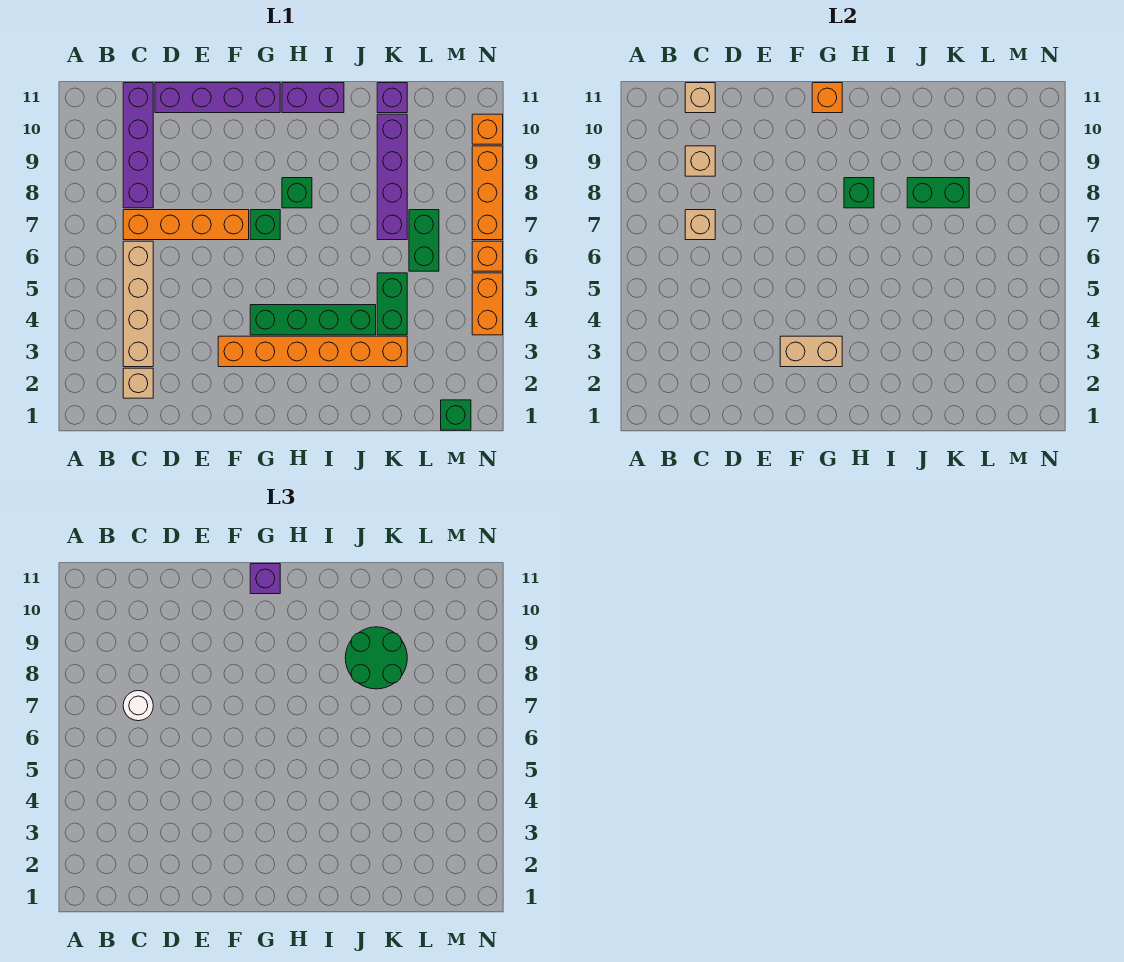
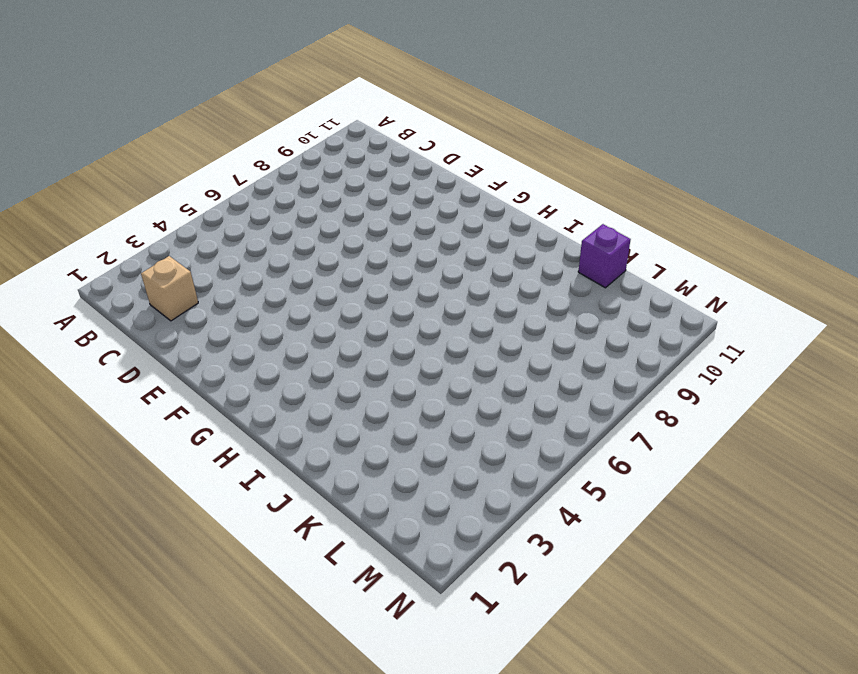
none -> tan brick C3:C6 level 1
none -> orange brick C7:F7 level 1
none -> purple brick C8:C11 level 1

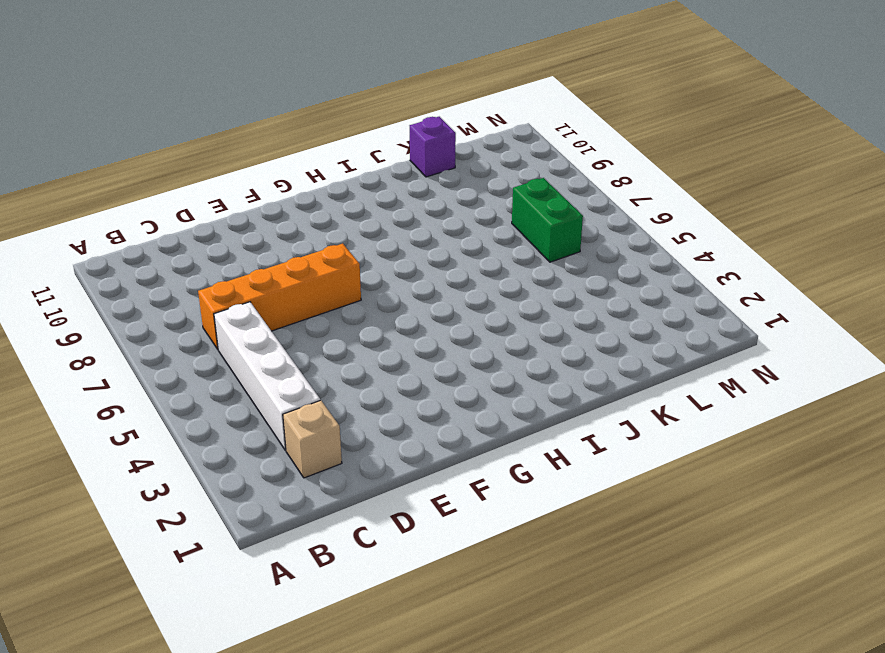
white brick C3:C6 level 1 -> tan brick C3:C6 level 1
none -> purple brick C8:C11 level 1
none -> purple brick D11:G11 level 1
none -> orange brick F3:K3 level 1

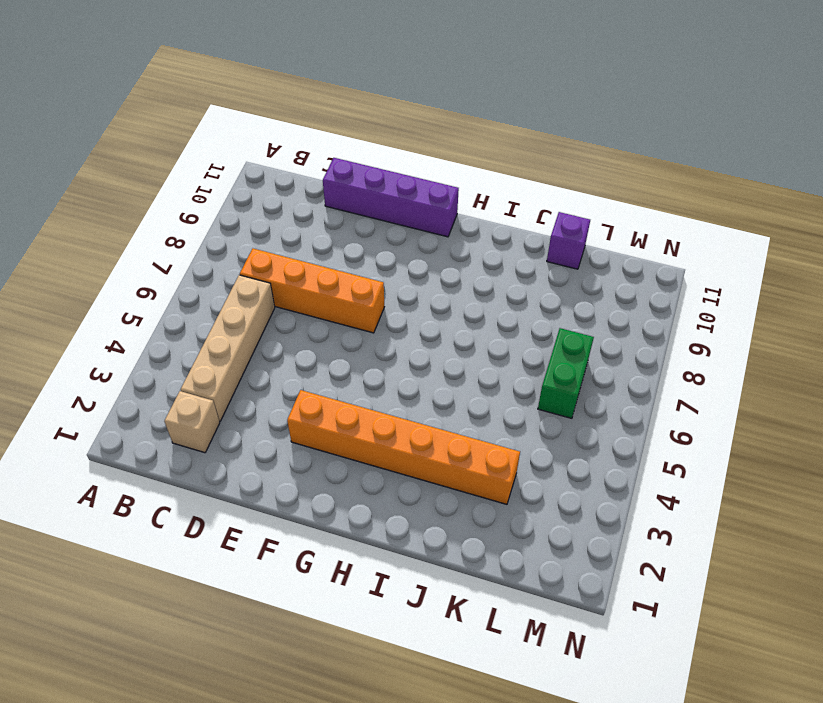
none -> purple brick C8:C11 level 1
none -> green brick G4:J4 level 1
none -> green brick G7 level 1

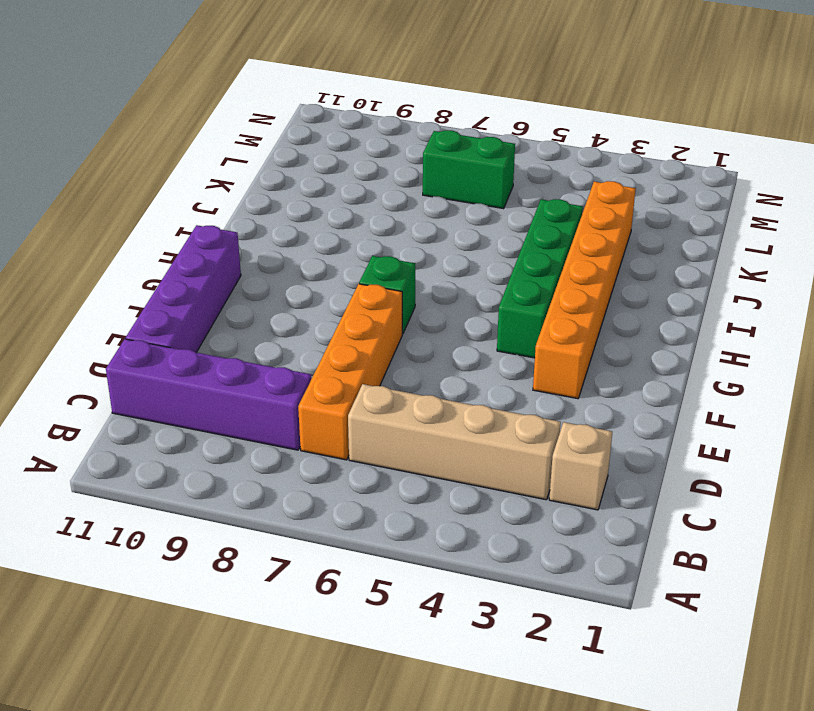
none -> green brick H8 level 1
none -> purple brick H11:I11 level 1
none -> green brick K4:K5 level 1

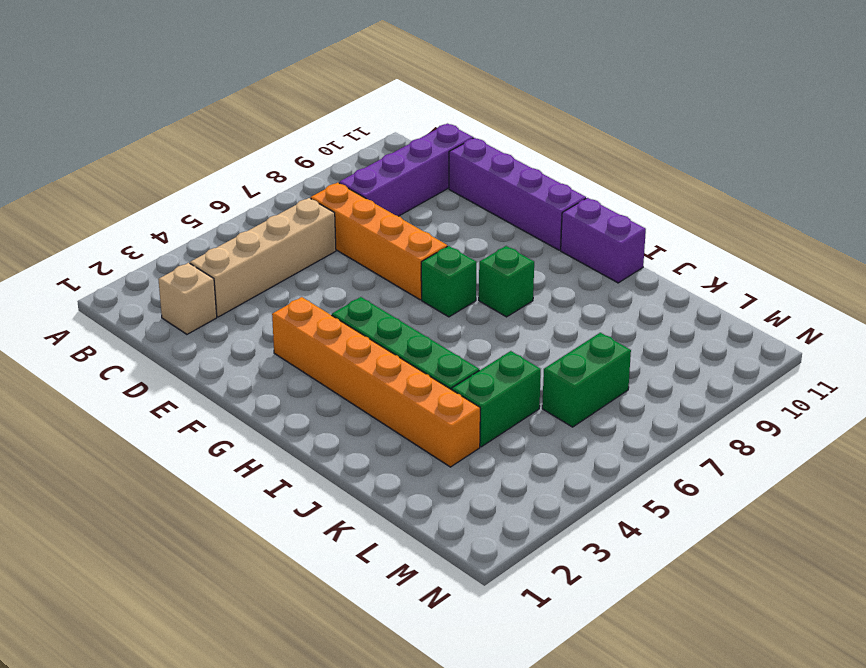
none -> purple brick K7:K10 level 1
none -> purple brick K11 level 1
none -> green brick M1 level 1

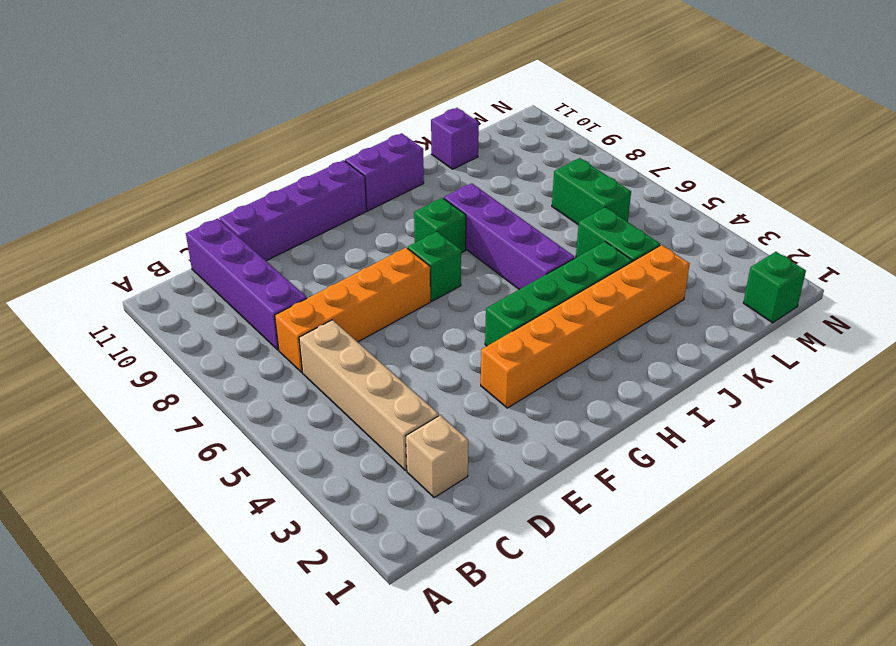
purple brick I5:I8 level 1 -> purple brick K7:K10 level 1
none -> orange brick N4:N5 level 1
none -> orange brick N6 level 1
none -> orange brick N7:N9 level 1

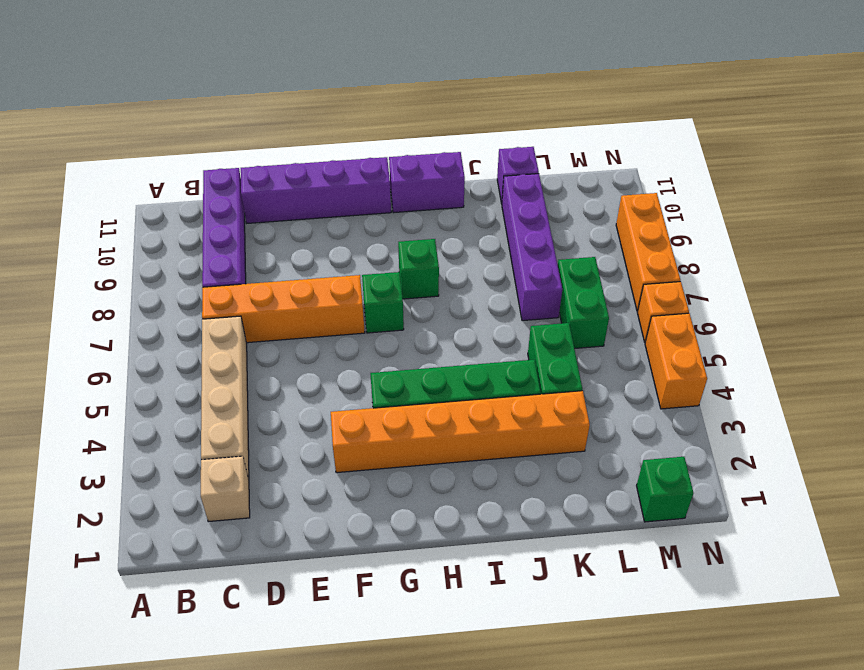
none -> orange brick N10 level 1
none -> tan brick C7 level 2
none -> tan brick C9 level 2

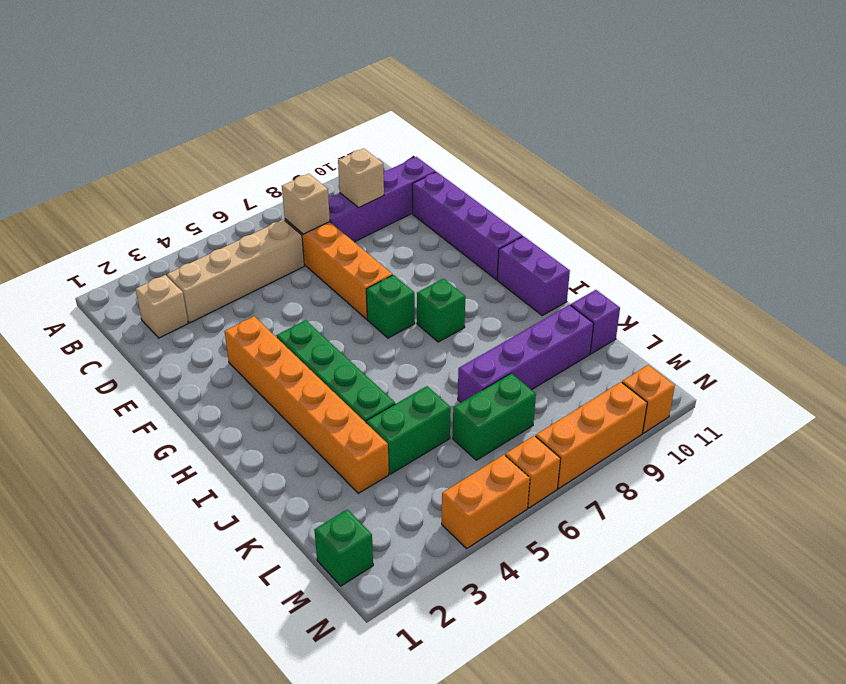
none -> tan brick C11 level 2
none -> tan brick F3:G3 level 2
none -> orange brick G11 level 2

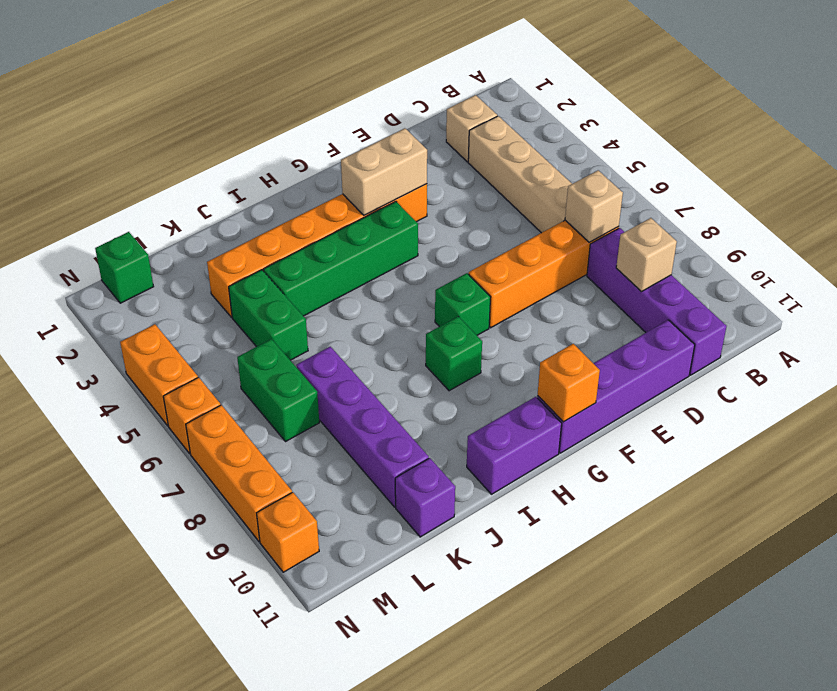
none -> tan brick C11 level 2
none -> green brick H8 level 2
none -> green brick J8:K8 level 2

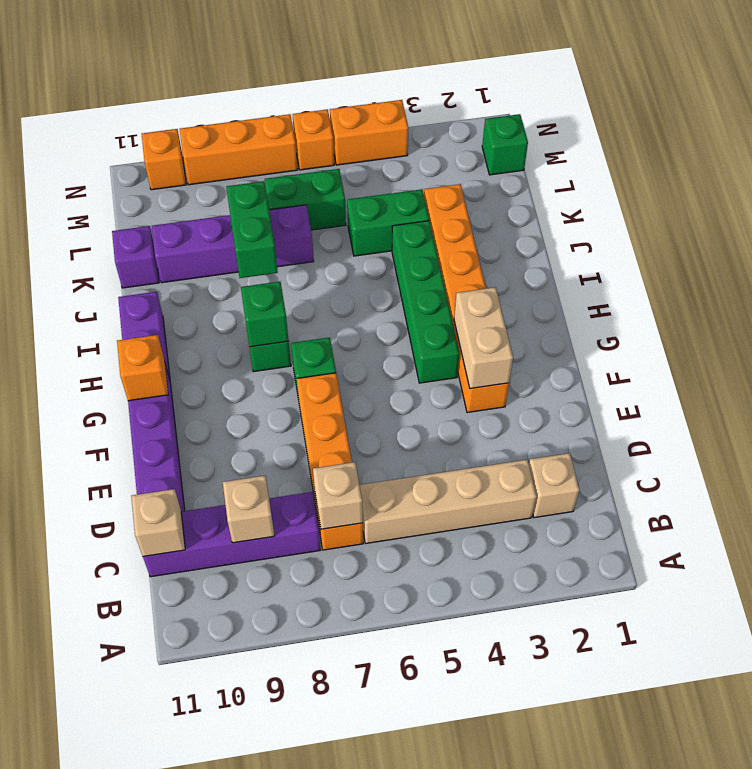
none -> white round brick C7 level 3
none -> purple brick G11 level 3
none -> green round brick J8:K9 level 3

